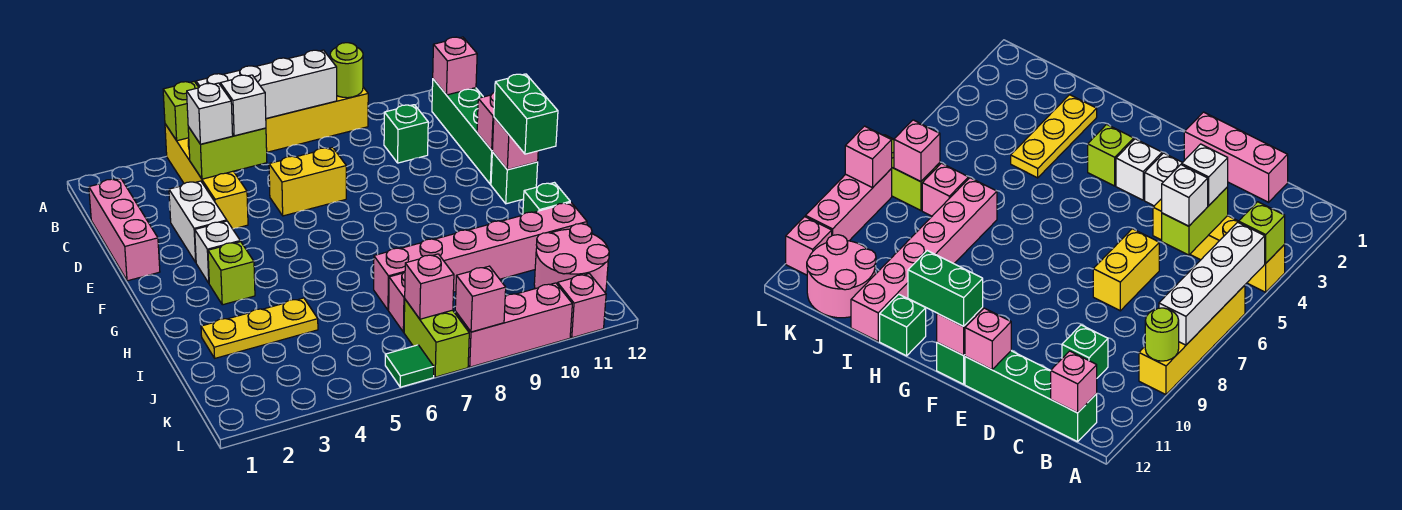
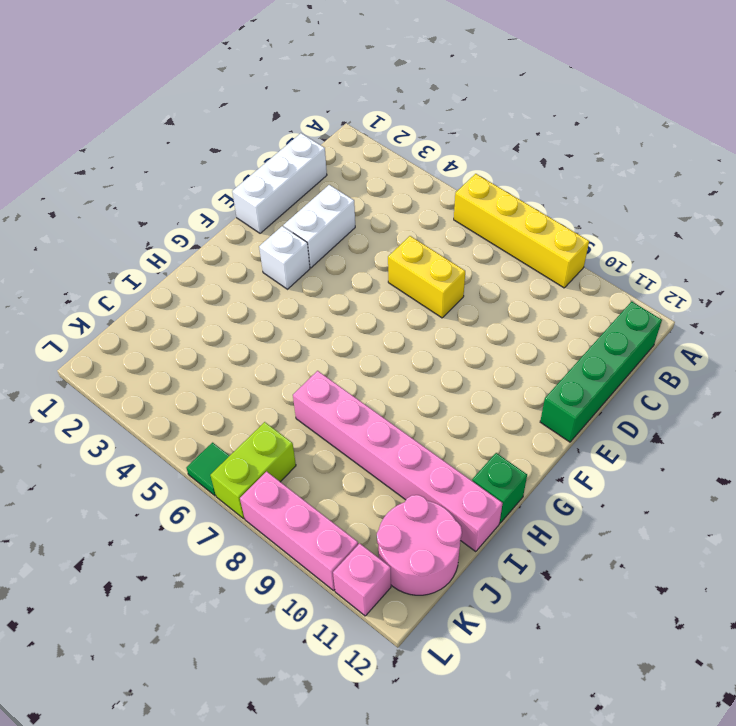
white brick C1:E1 level 1 -> pink brick C1:E1 level 1
none -> yellow brick A4:D4 level 1
none -> green brick C10 level 1
none -> green brick F12 level 1
none -> lime brick G3 level 1

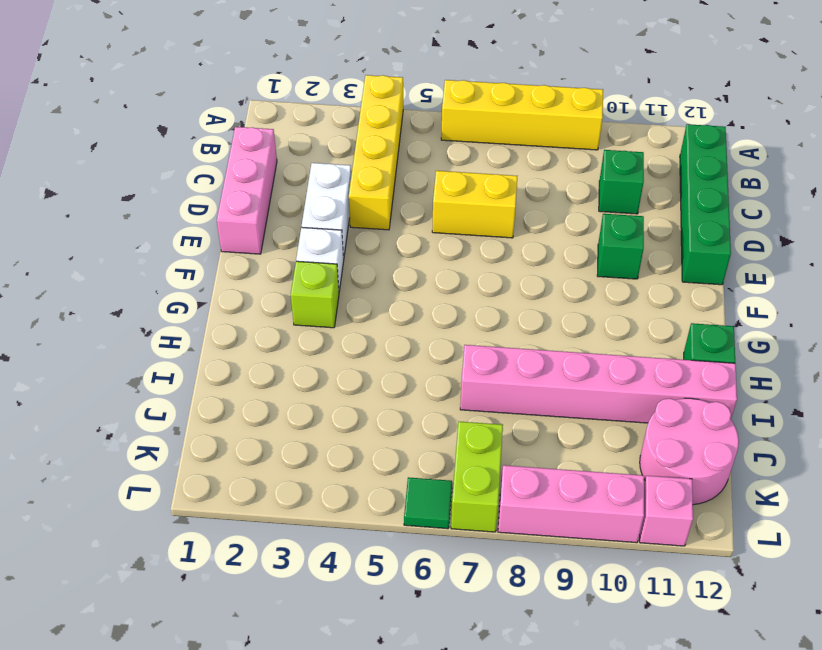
green brick E10 level 1 -> green brick F12 level 1
none -> yellow plate I2:I4 level 1
none -> pink brick J7 level 1
none -> lime brick A4 level 2
none -> white brick A5:A8 level 2

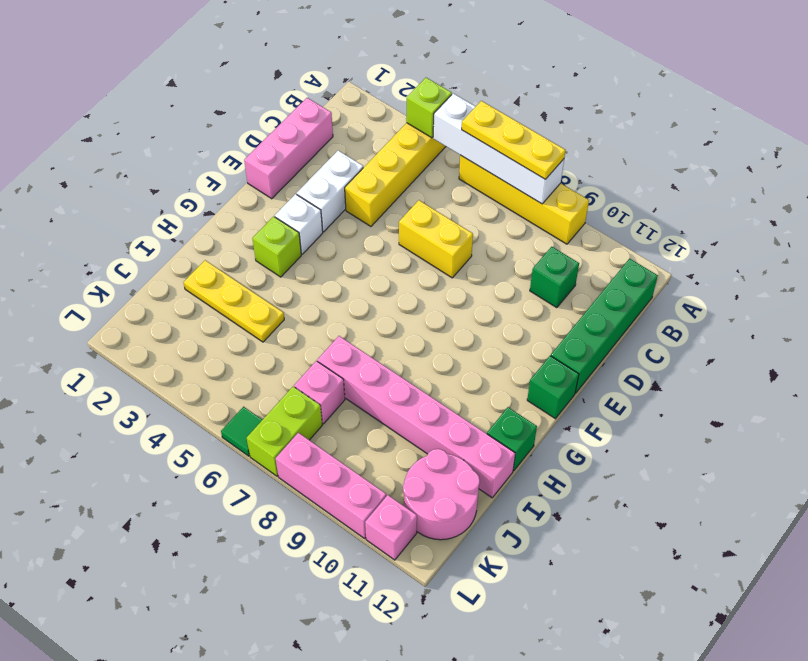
yellow plate A6:A8 level 3 -> none
none -> lime round brick A9 level 2
none -> pink brick B12 level 2
none -> lime brick C4:C5 level 2
none -> pink brick E12 level 2

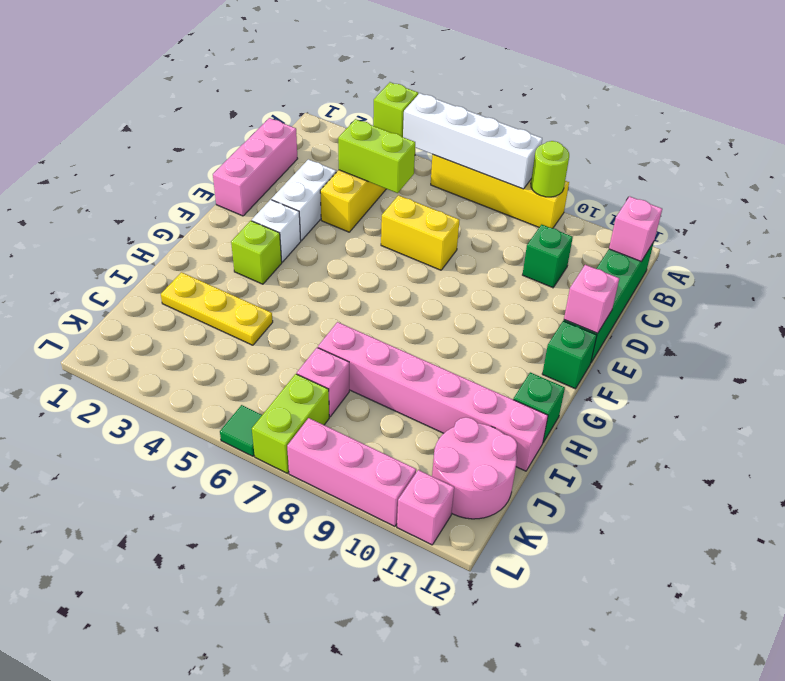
none -> pink brick F12 level 2
none -> pink brick K7 level 2
none -> pink brick L8 level 2
none -> white brick C4 level 3

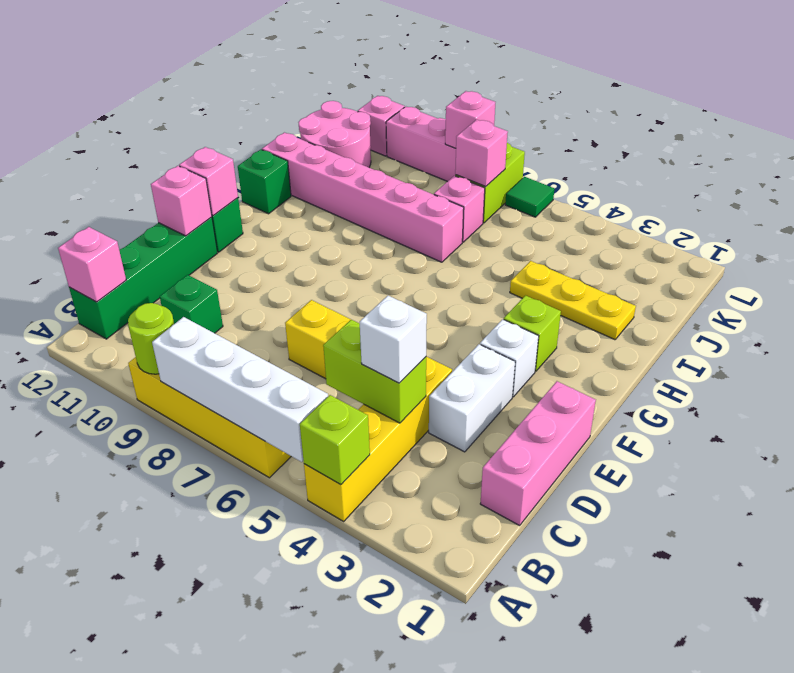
none -> white brick C5 level 3
none -> green brick F12:G12 level 3

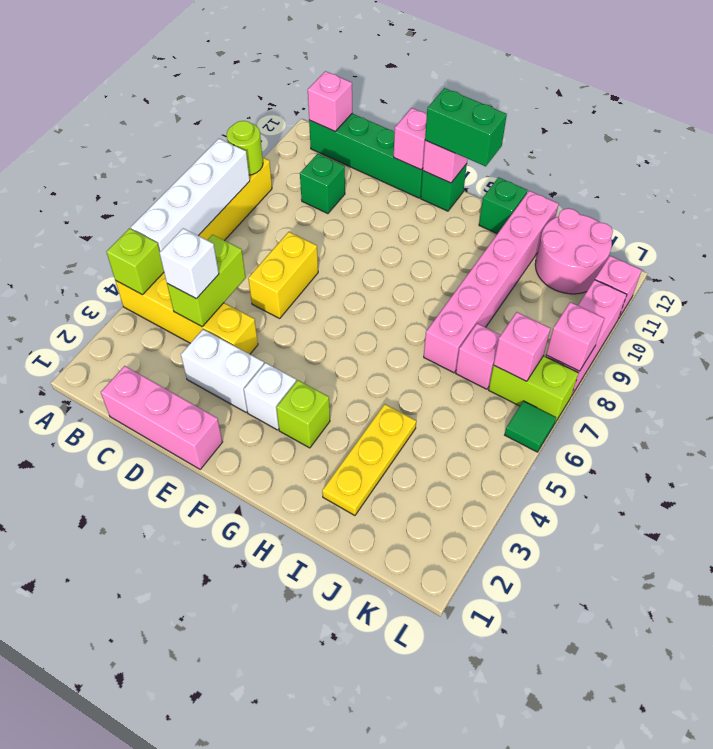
none -> white brick C5 level 3

